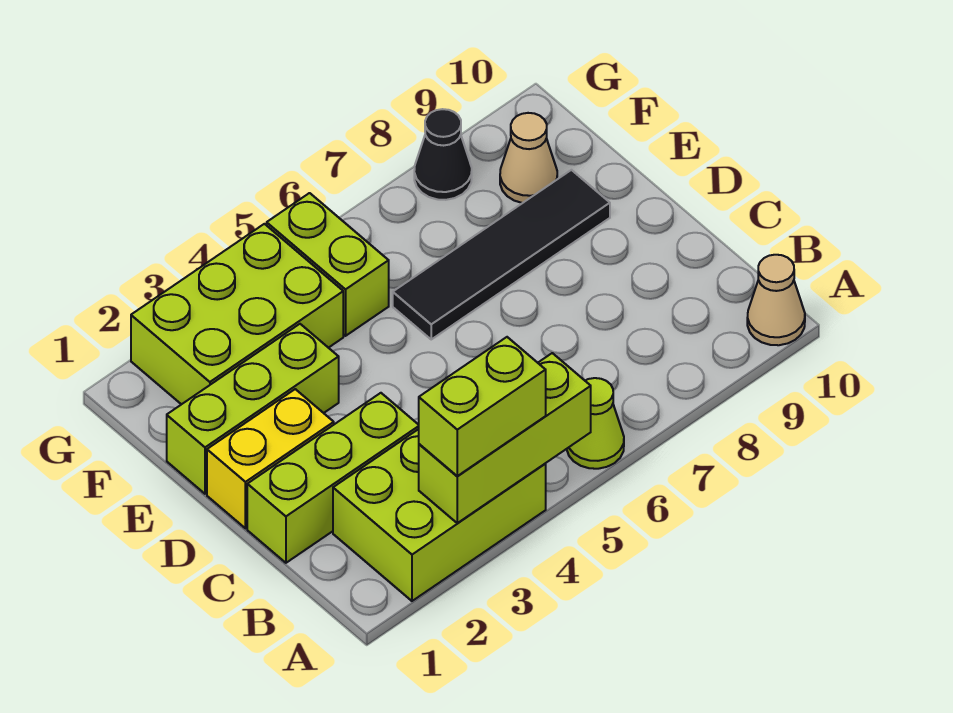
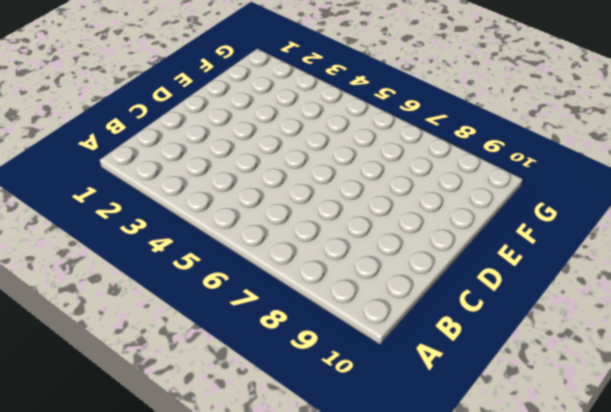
none -> lime brick A2:B4 level 1
none -> lime cone A6 level 1
none -> tan cone A10 level 1

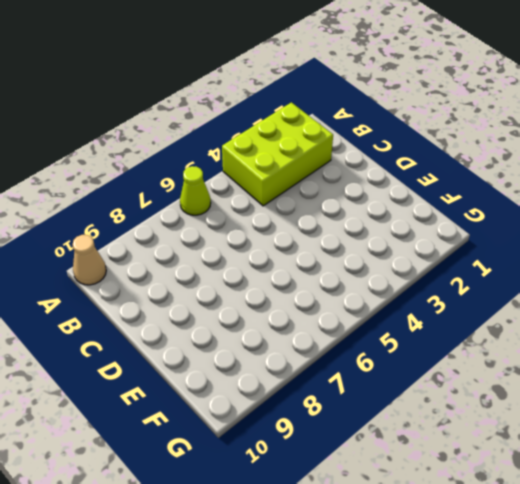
none -> lime brick C1:C3 level 1
none -> yellow brick D1:D2 level 1
none -> lime brick E1:E3 level 1

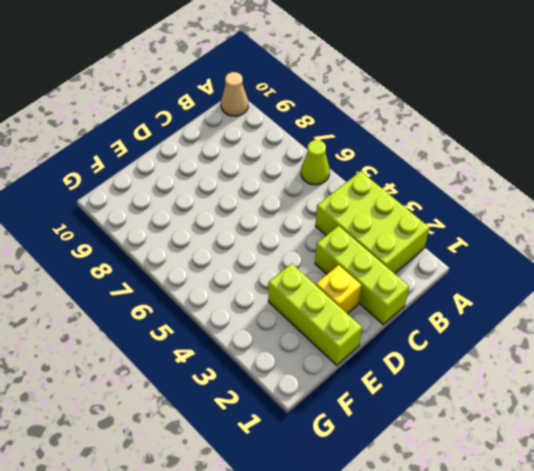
yellow brick D2 level 1 -> yellow brick D1:D2 level 1
none -> black tile E6:E9 level 1
none -> lime brick F2:G4 level 1
none -> lime brick F5:G5 level 1

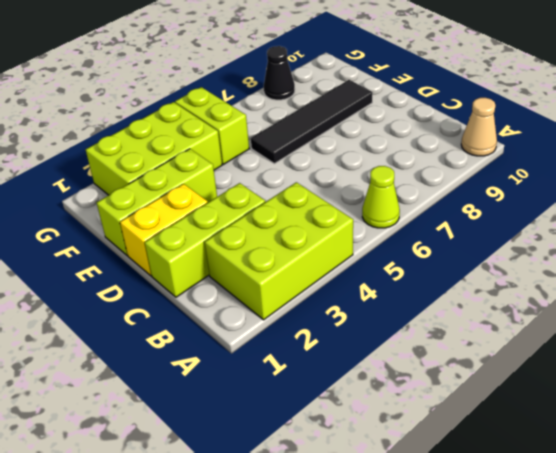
none -> tan cone F9 level 1
none -> lime brick A3:A5 level 2
none -> lime brick A3:A4 level 3

